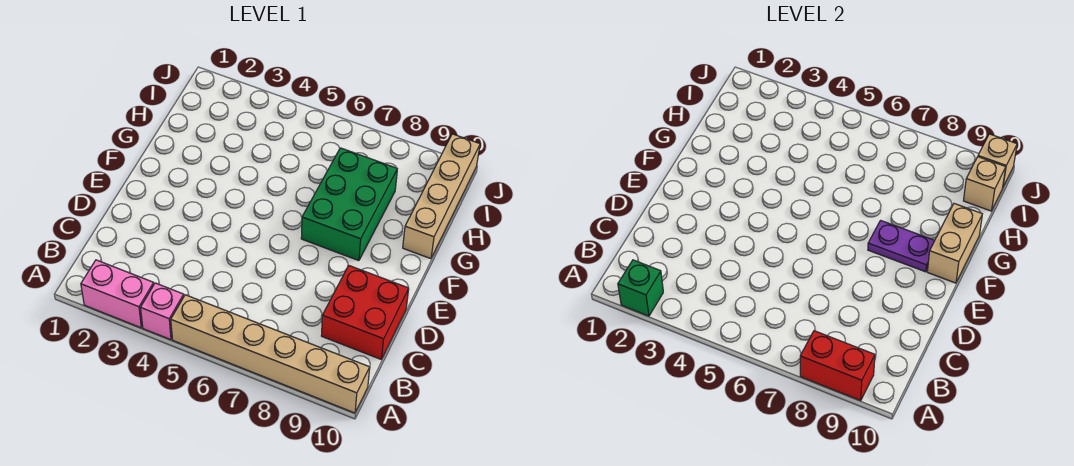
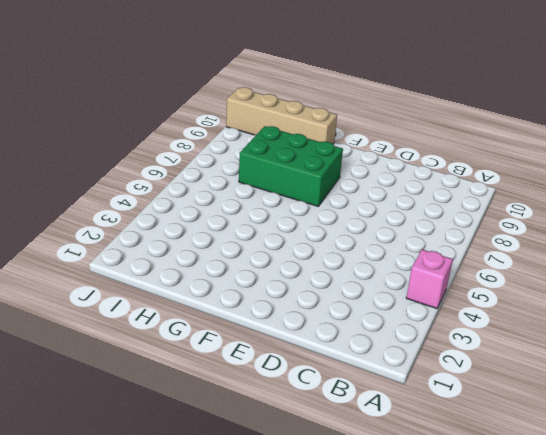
none -> pink brick A2:A3 level 1
none -> tan brick A5:A10 level 1
none -> red brick C9:D10 level 1

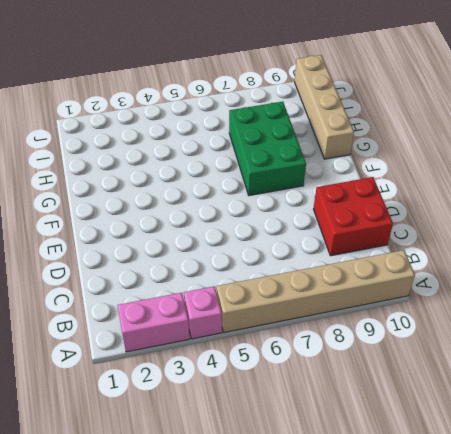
none -> green brick A2 level 2
none -> red brick A8:A9 level 2
none -> purple plate F8:F9 level 2

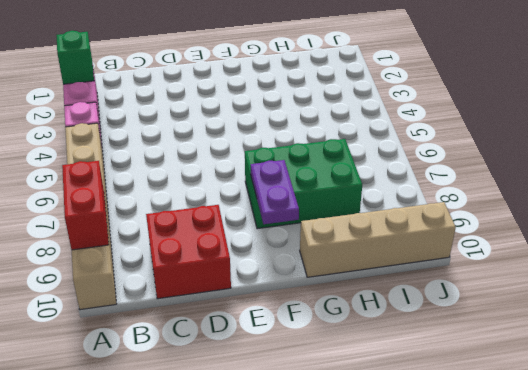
none -> tan brick F10:G10 level 2
none -> tan brick I10 level 2
none -> tan brick J10 level 2

